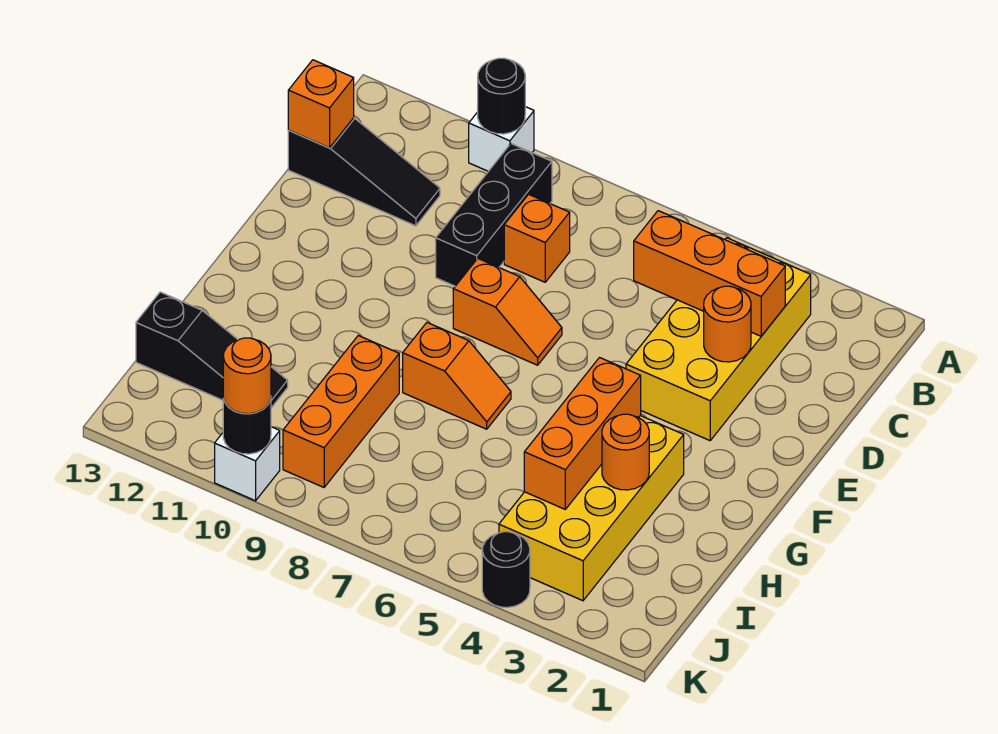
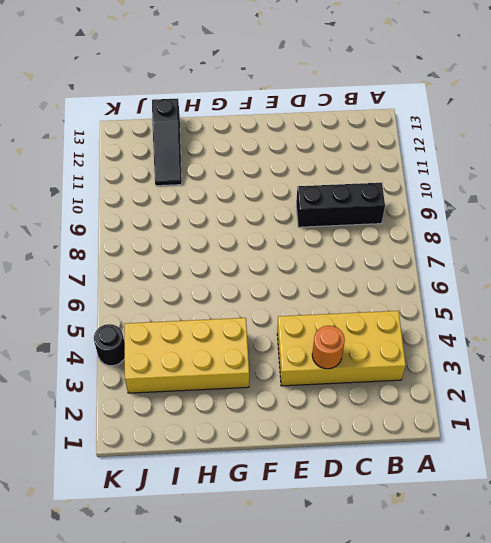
none -> white brick A10 level 1
none -> orange brick C8 level 1
none -> black slope C11:C13 level 1 top 13

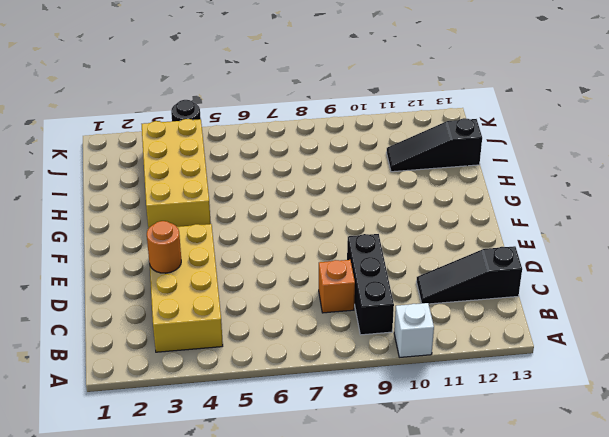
none -> orange slope E7:E8 level 1 top 8
none -> orange slope G7:G8 level 1 top 8
none -> orange brick H9:J9 level 1

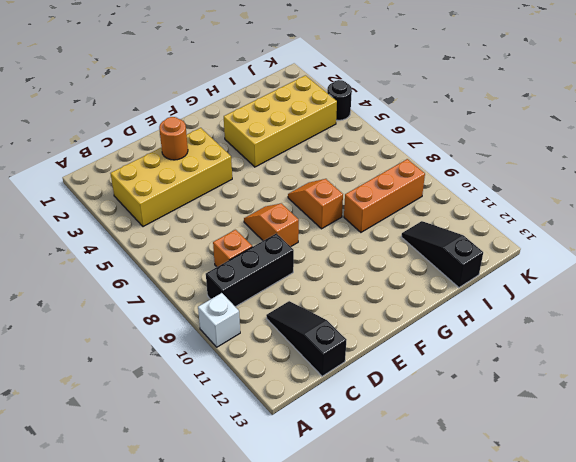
none -> white brick K10 level 1
none -> black round brick A10 level 2
none -> orange brick C3:C5 level 2

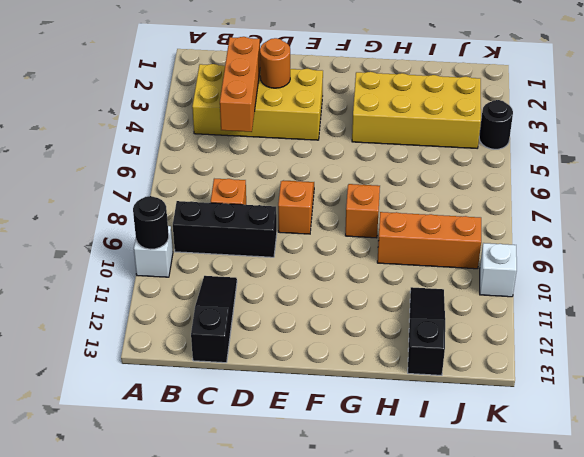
none -> orange brick C13 level 2
none -> orange brick G4:I4 level 2
none -> orange round brick H3 level 2

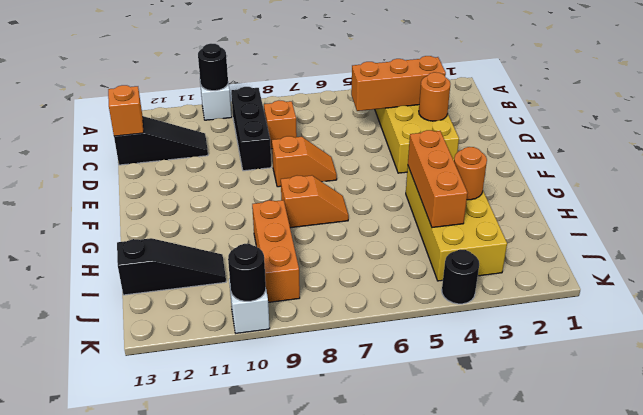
none -> orange round brick K10 level 3

